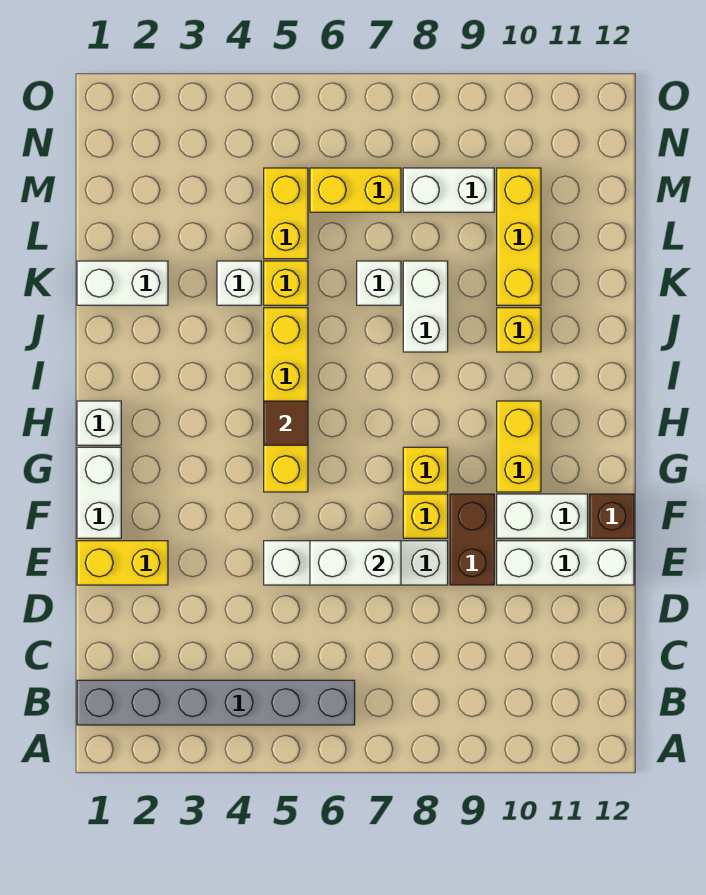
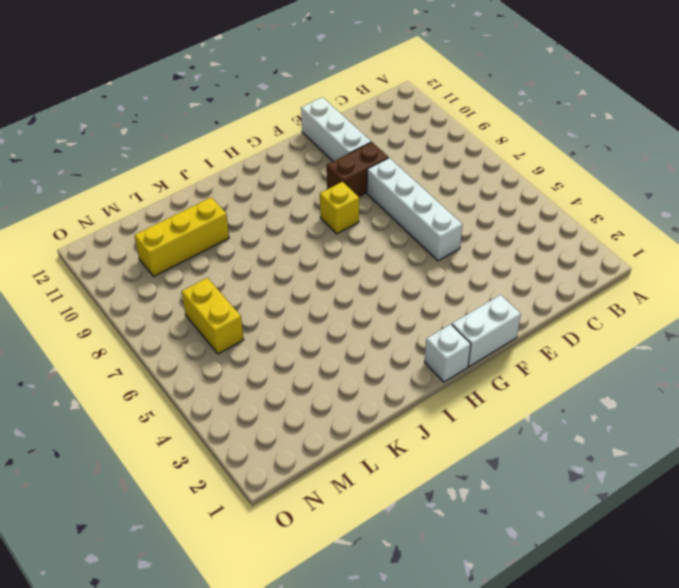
none -> grey brick B1:B6 level 1
none -> yellow brick E1:E2 level 1
none -> yellow brick F8 level 1

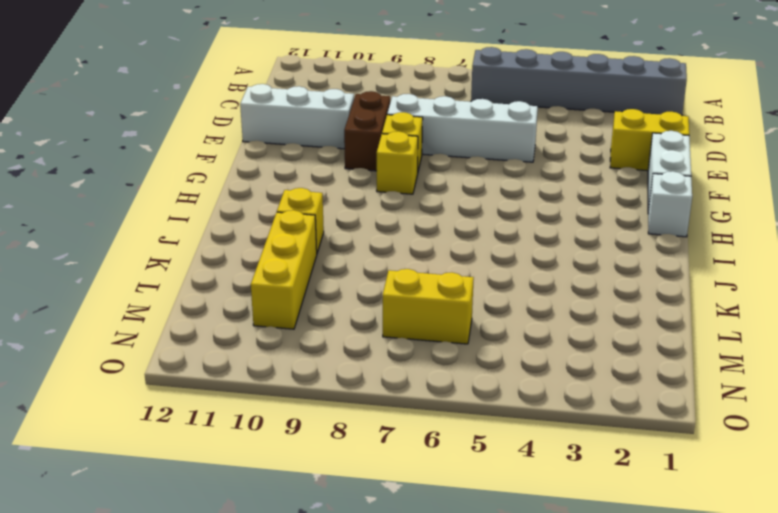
none -> white brick F10:F11 level 1
none -> brown brick F12 level 1
none -> yellow brick G5:J5 level 1

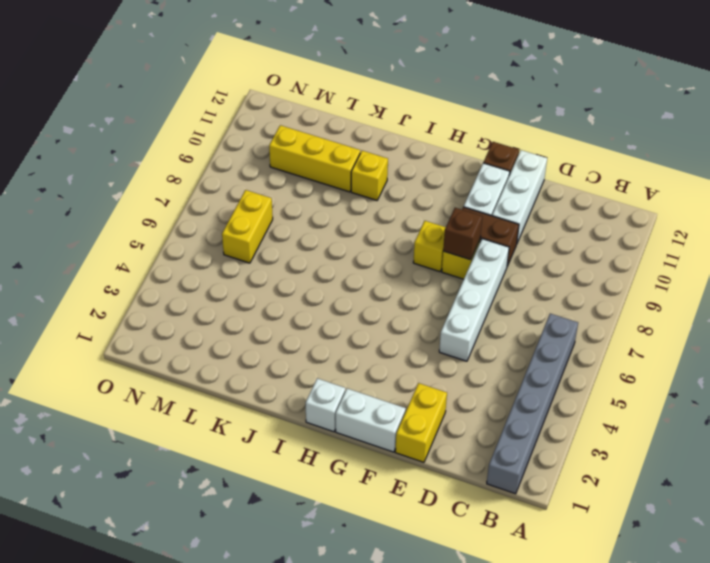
brown brick F8 level 2 -> none
none -> yellow brick G5:J5 level 1
none -> yellow brick G10:H10 level 1
none -> white brick J8:K8 level 1

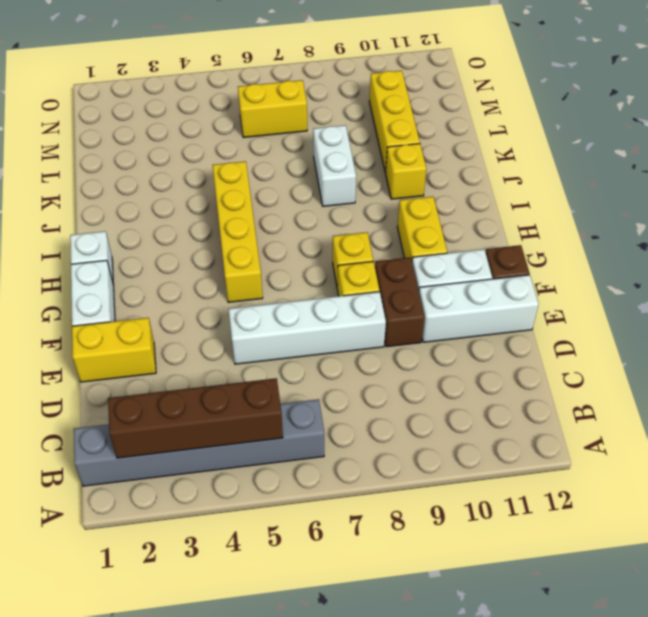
brown brick B2:B5 level 2 -> none
none -> white brick K1:K2 level 1
none -> white brick K4 level 1
none -> yellow brick K5 level 1

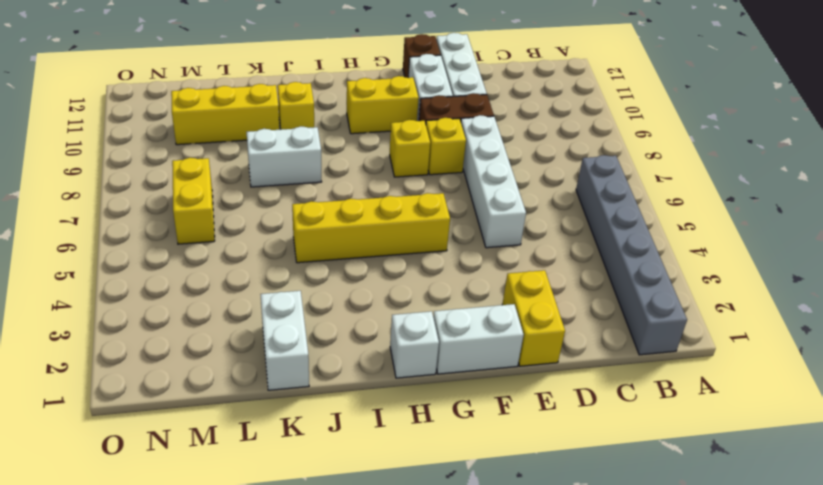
none -> white brick K4 level 1
none -> yellow brick K5 level 1
none -> white brick K7 level 1

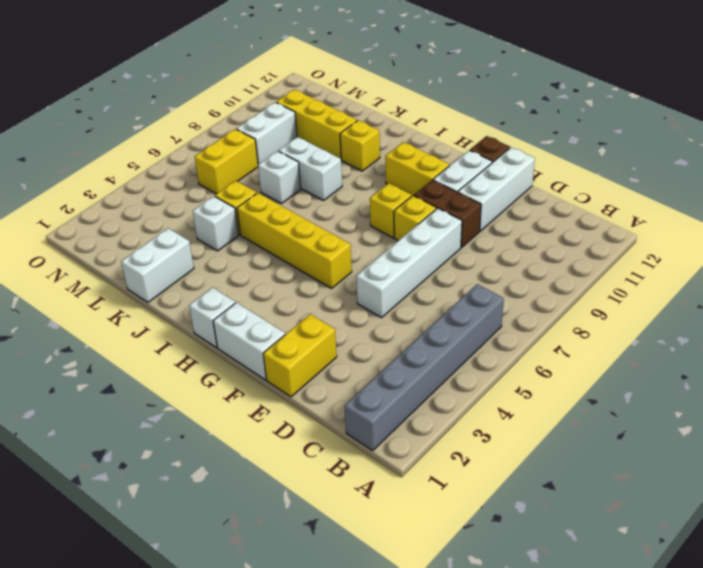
none -> yellow brick L5:M5 level 1
none -> white brick E6:E7 level 2
none -> brown tile H5 level 2

